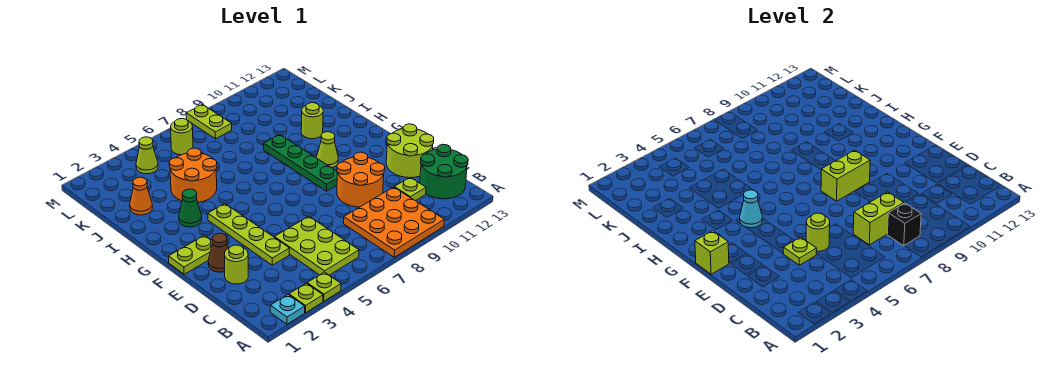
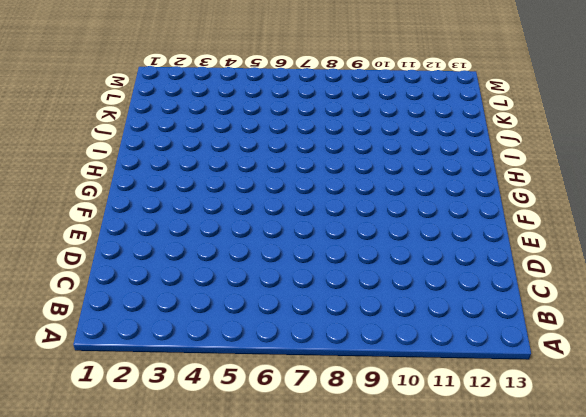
none -> cyan plate A2 level 1
none -> lime plate A3 level 1
none -> lime plate A4 level 1

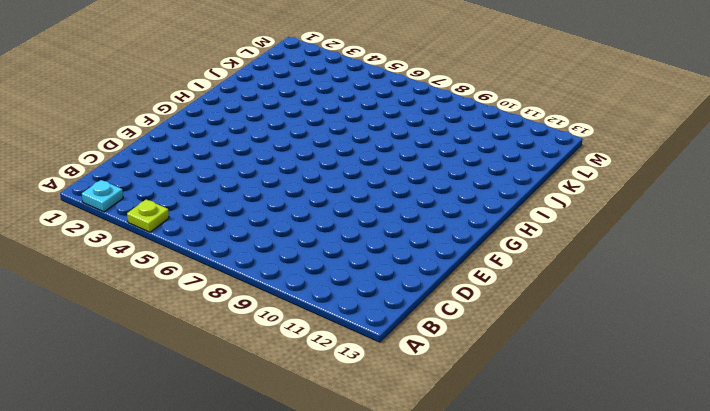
none -> lime plate A3 level 1
none -> orange plate A8:C10 level 1
none -> lime plate B5:D6 level 1

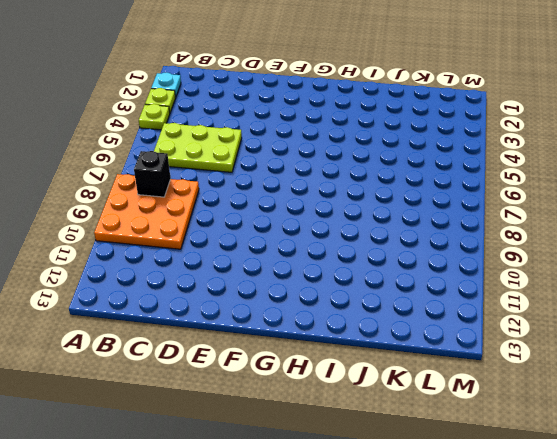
none -> green round brick B12:C13 level 1
none -> lime plate C11 level 1
none -> lime round brick D2 level 1

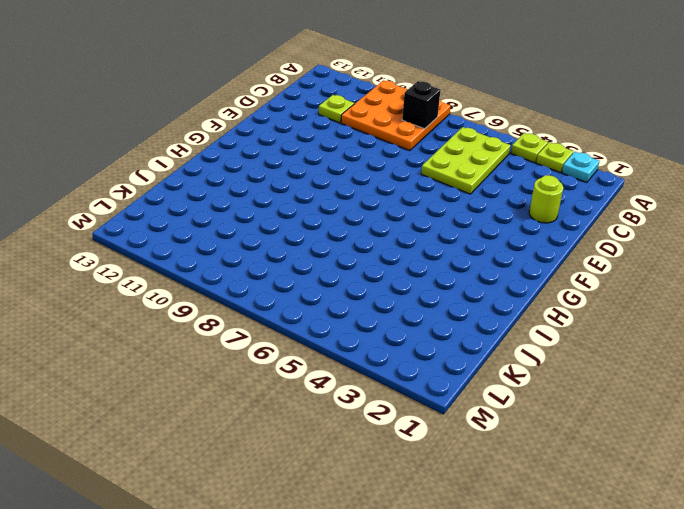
none -> green round brick B12:C13 level 1
none -> lime plate D4:G4 level 1
none -> orange round brick D9:E10 level 1

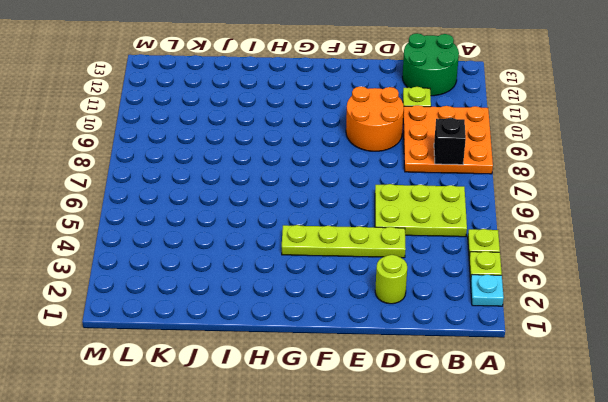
none -> lime round brick D12:E13 level 1
none -> brown cone E2 level 1
none -> lime plate F1:F2 level 1

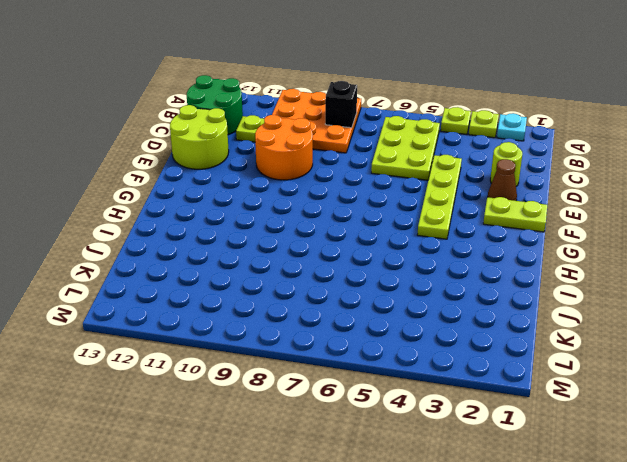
none -> green plate F9:I9 level 1
none -> lime cone G10 level 1
none -> green cone H3 level 1

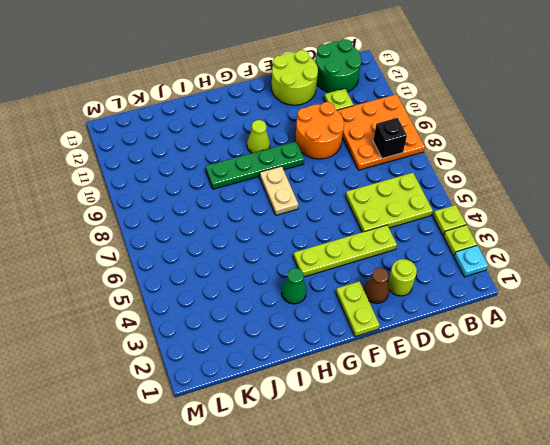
tan plate G7:G8 level 1 -> none
none -> orange round brick I4:J5 level 1
none -> lime round brick I11 level 1
none -> orange cone J2 level 1

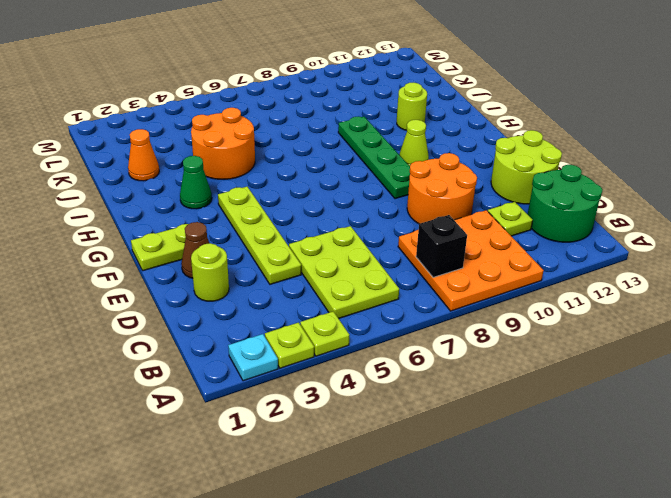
none -> lime cone L4 level 1
none -> lime round brick L6 level 1
none -> lime plate L8:M8 level 1

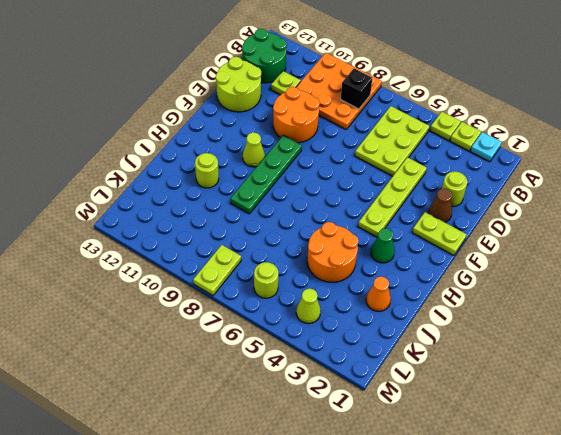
none -> lime brick C7:C8 level 2
none -> lime plate D4 level 2
none -> lime round brick D5 level 2

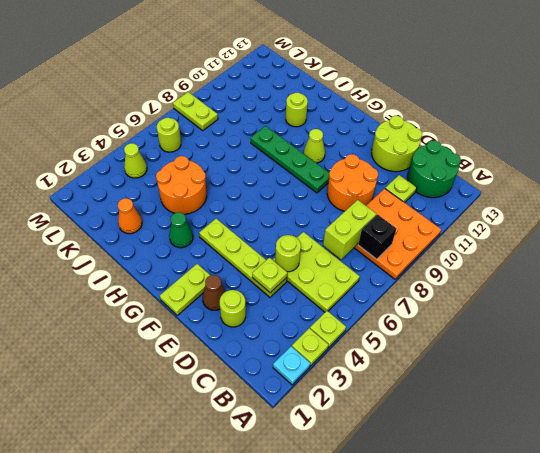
none -> lime brick F1 level 2
none -> lime brick F8:F9 level 2
none -> cyan cone G4 level 2

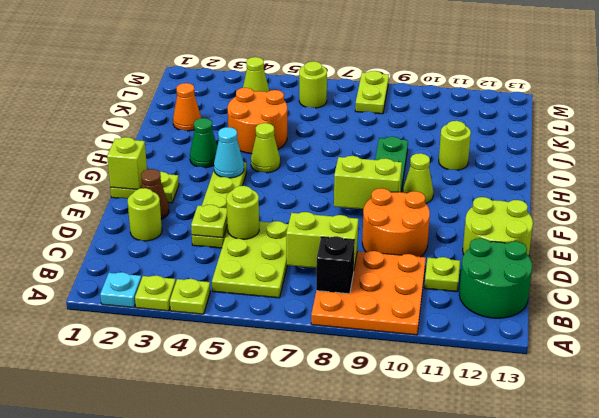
lime cone H5 level 1 -> none

